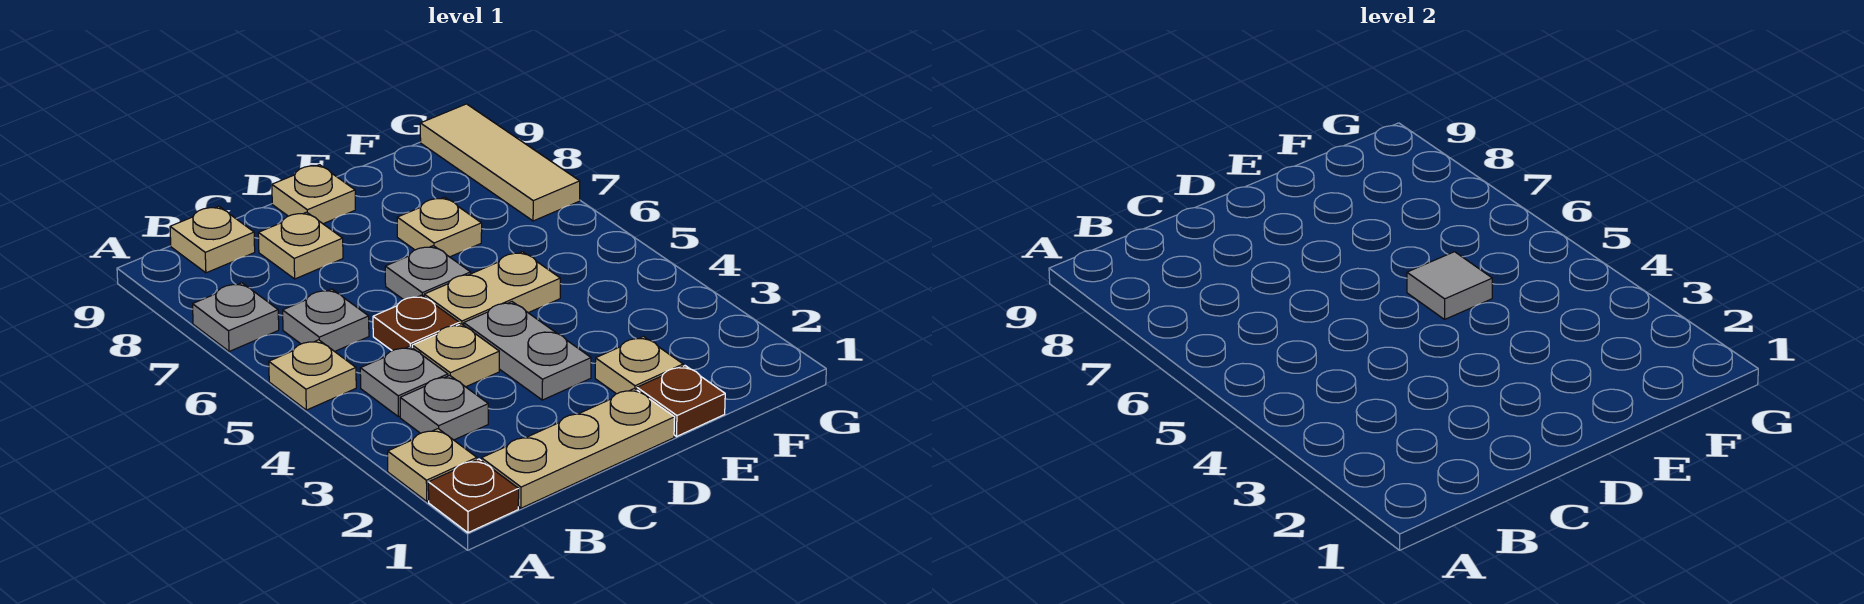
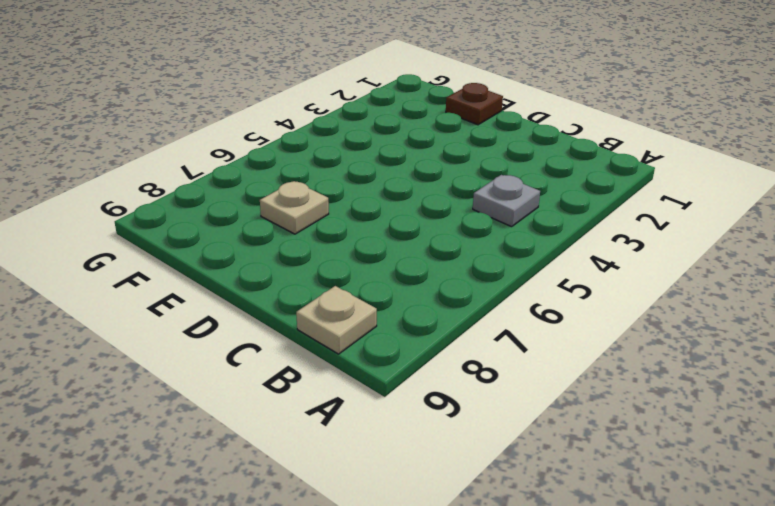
none -> brown plate A1 level 1
none -> tan plate A2 level 1
none -> tan plate A5 level 1

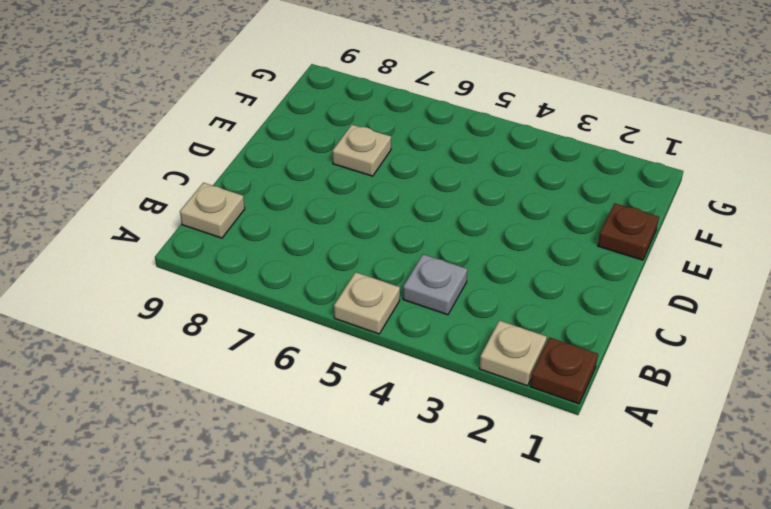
none -> grey plate A7 level 1
none -> tan plate B1:D1 level 1
none -> grey plate B3 level 1

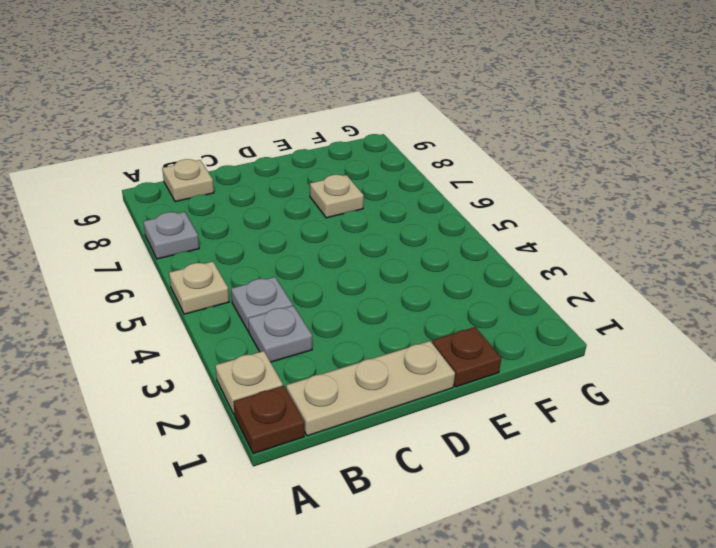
none -> grey plate B6 level 1
none -> tan plate C4 level 1
none -> brown plate C5 level 1

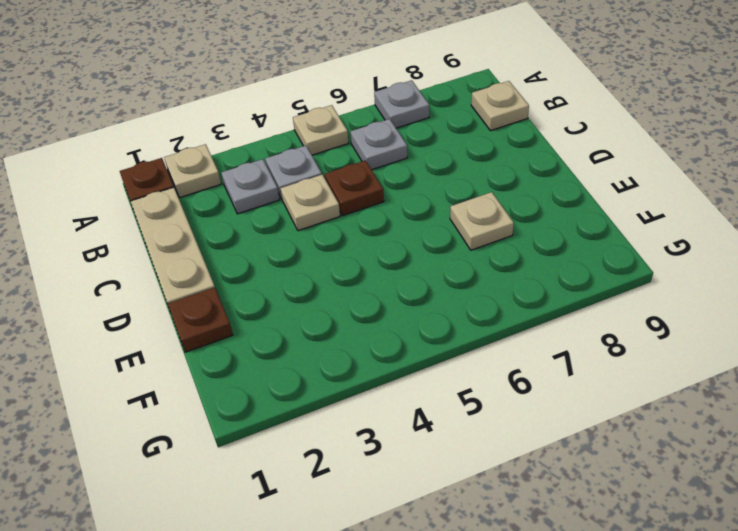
none -> tan plate C8 level 1
none -> grey plate D3:D4 level 1
none -> tan plate D5:E5 level 1

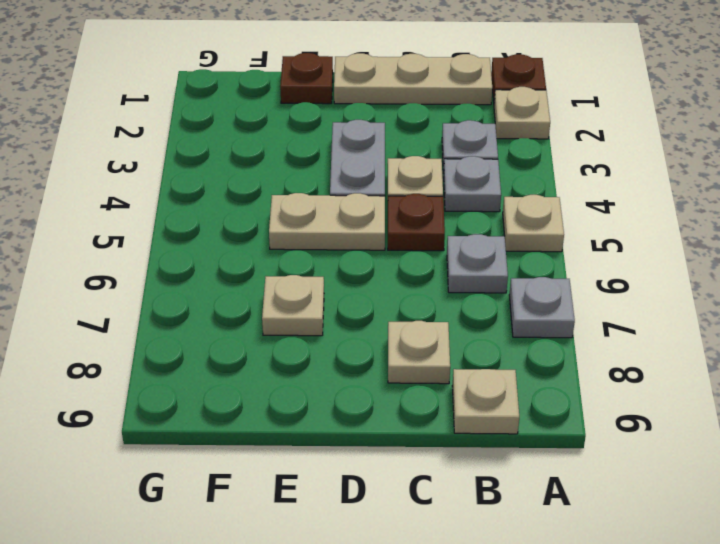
none -> grey plate D6 level 1
none -> tan plate D9 level 1
none -> tan plate E2 level 1

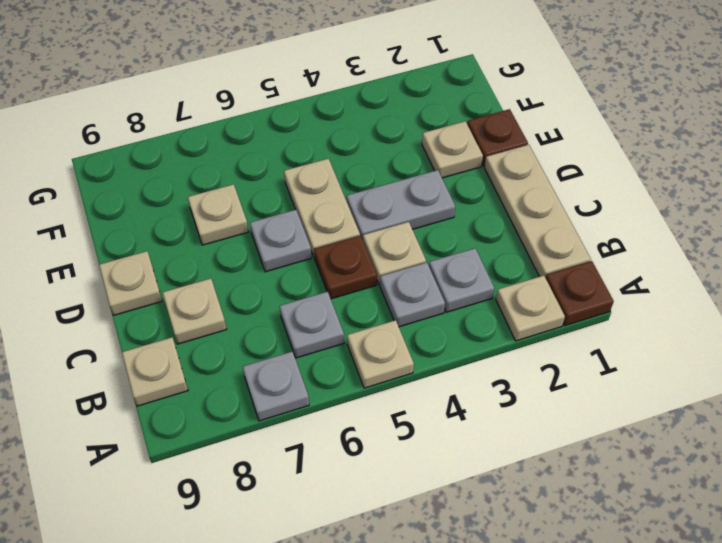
none -> tan tile G7:G9 level 1
none -> grey tile E5 level 2

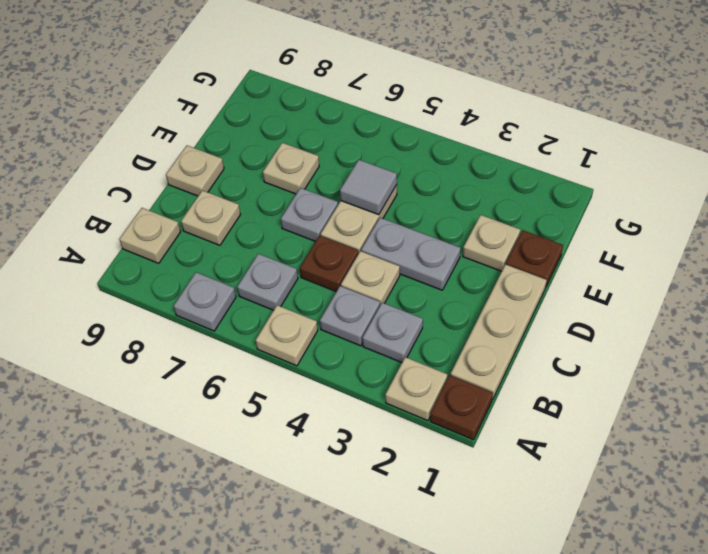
none -> tan tile G7:G9 level 1

